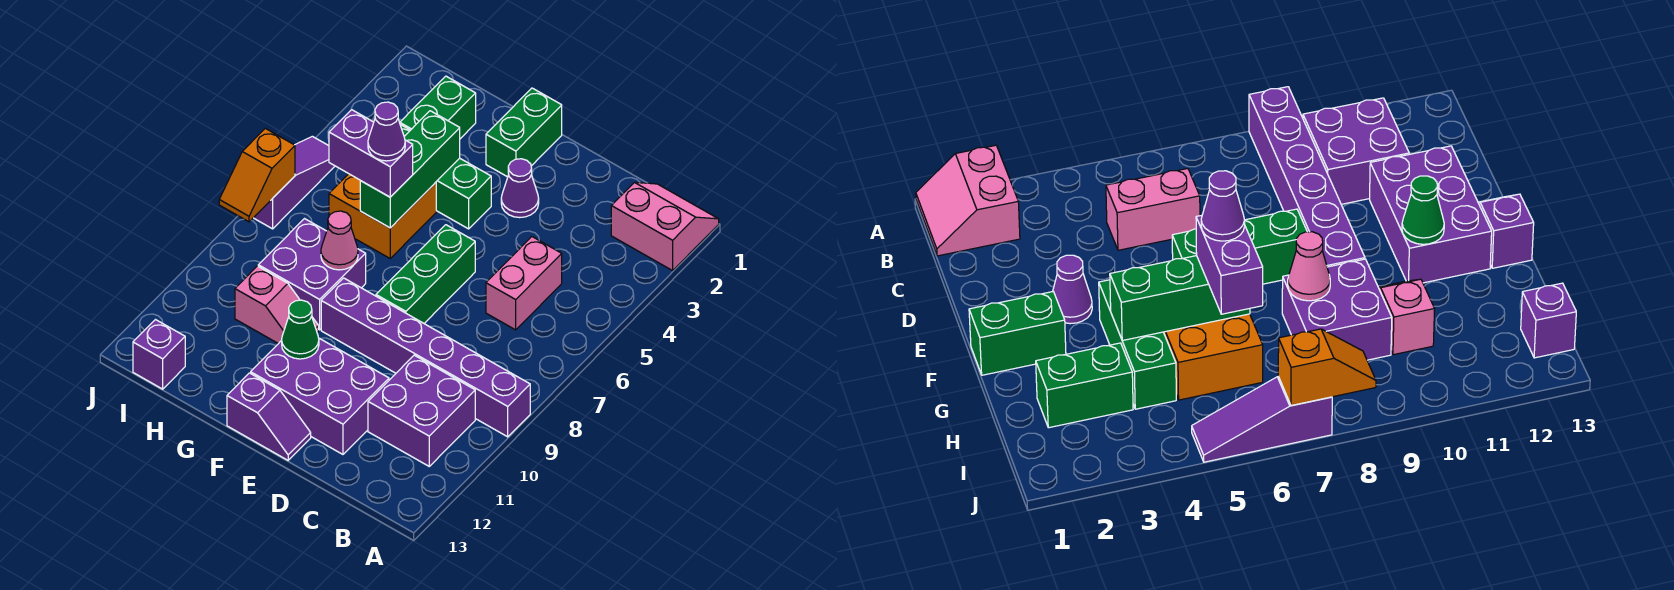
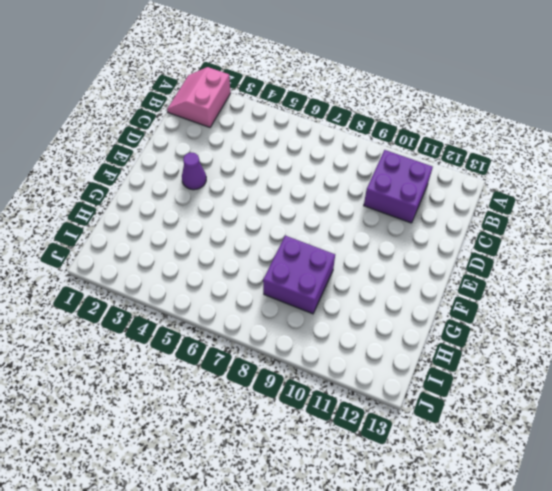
none -> purple brick A9:F9 level 1
none -> pink brick C5:C6 level 1
none -> purple brick D11:F12 level 1

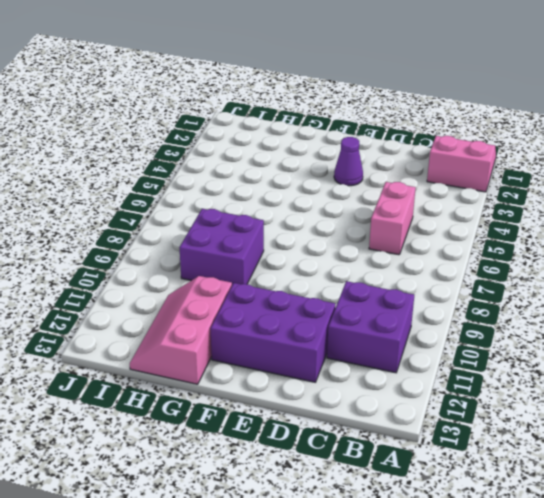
pink slope G11:H13 level 1 top G -> none
none -> purple brick A9:F9 level 1
none -> green brick E6:E8 level 1
none -> purple slope E13:F13 level 1 top F

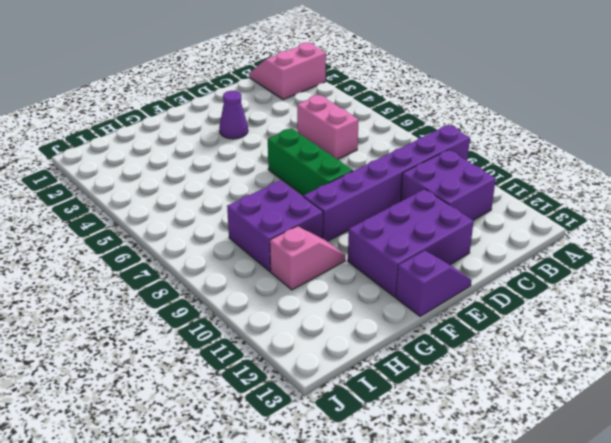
none -> green brick F1:F2 level 1
none -> green brick F4:H4 level 1
none -> orange brick G5:H6 level 1

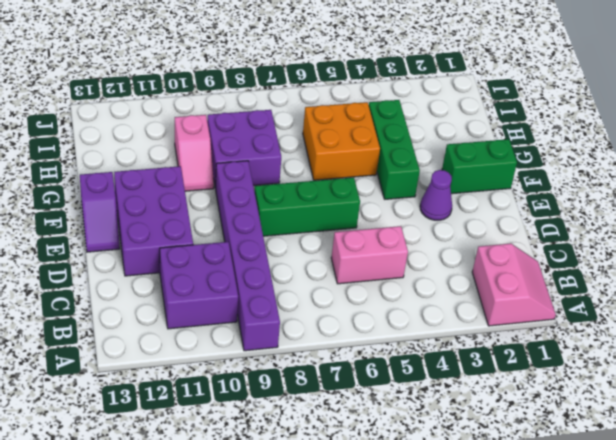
none -> green brick H2:H3 level 1
none -> purple brick I13 level 1
none -> purple slope J5:J7 level 1 top 7

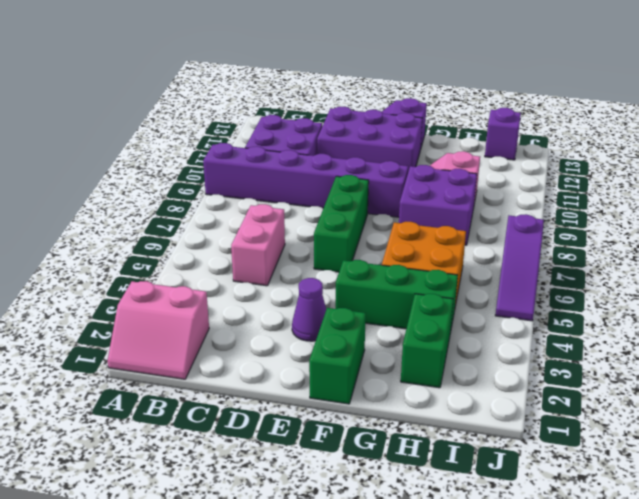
none -> green cone F11 level 2
none -> green brick G4:G6 level 2
none -> pink cone G8 level 2

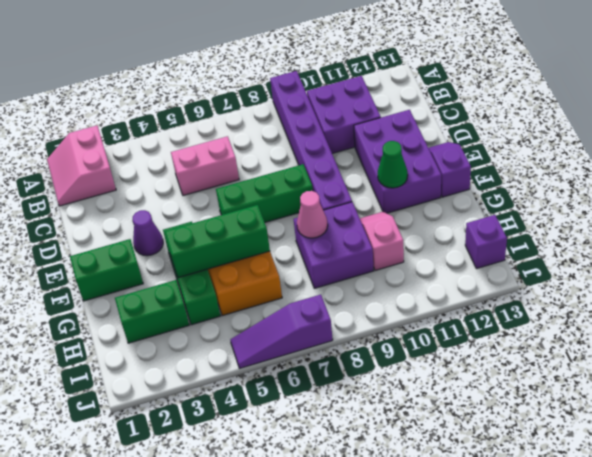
none -> orange slope J7:J8 level 2 top 7
none -> purple brick G6:H6 level 3
none -> purple cone G6 level 4

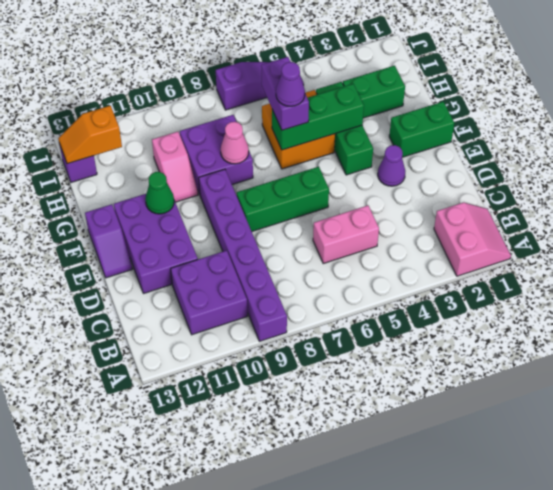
orange slope I12:I13 level 2 top 12 -> orange slope J7:J8 level 2 top 7

